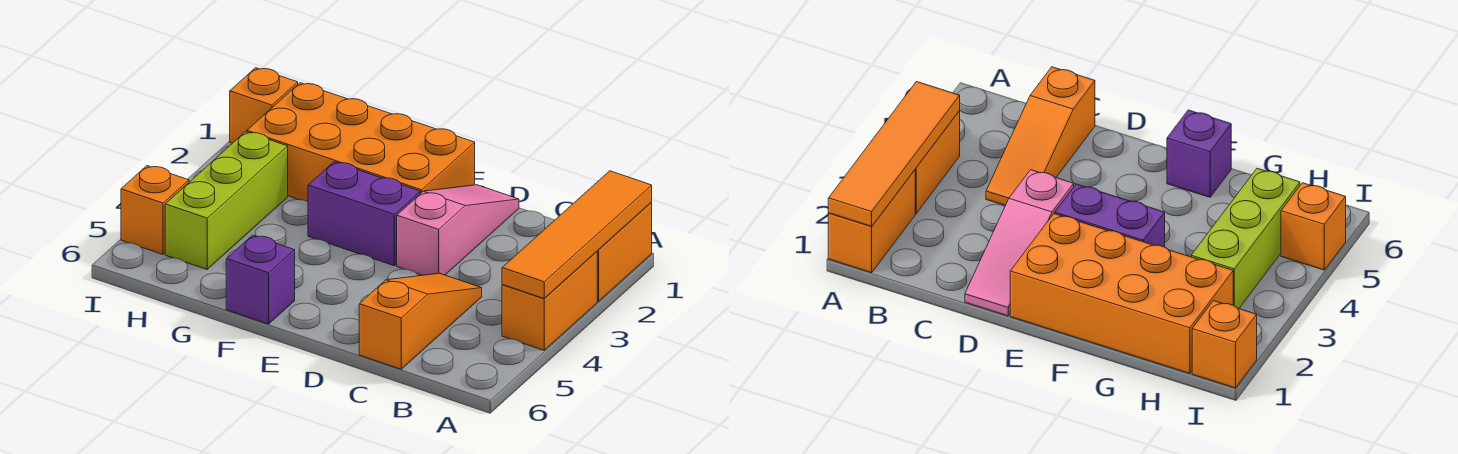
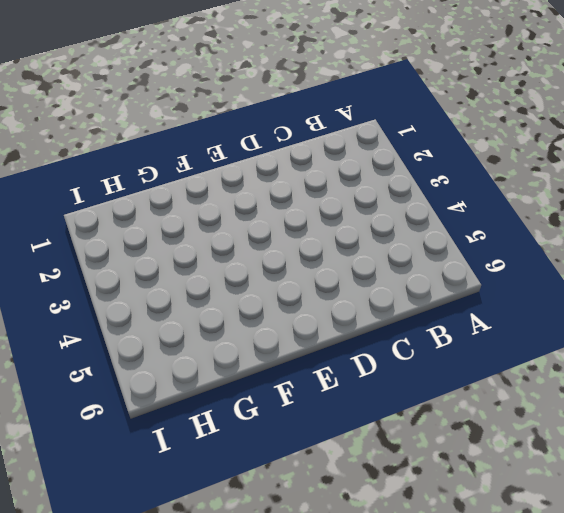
none -> orange brick A1:A2 level 1
none -> orange brick A3:A4 level 1

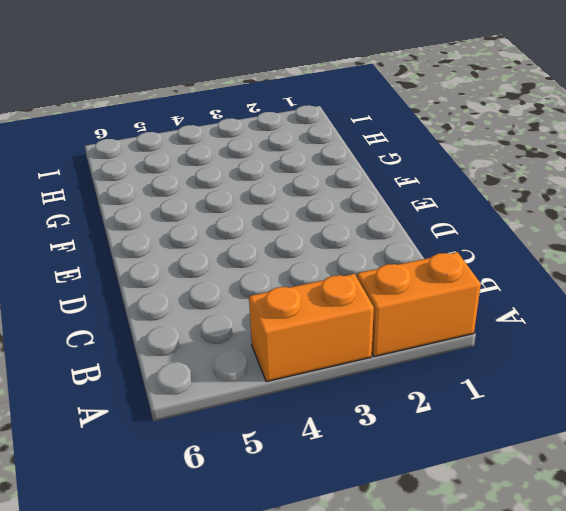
none -> orange slope C4:C6 level 1 top 6
none -> pink slope D1:D3 level 1 top 3

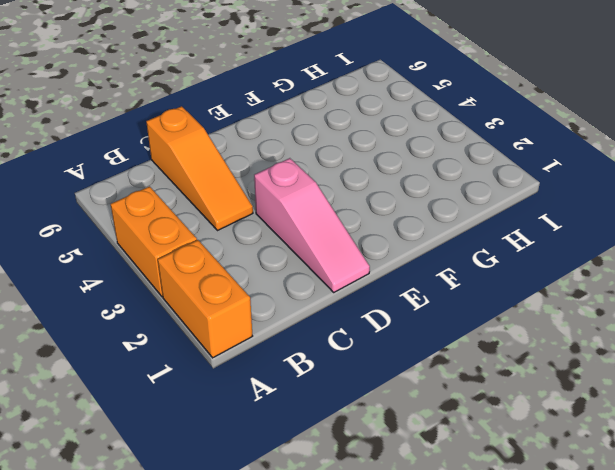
none -> orange brick E1:H2 level 1
none -> purple brick E3:F3 level 1

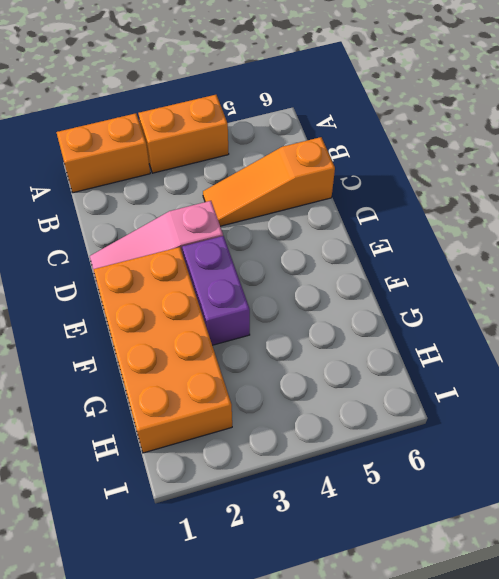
none -> purple brick F6 level 1
none -> lime brick H3:H5 level 1

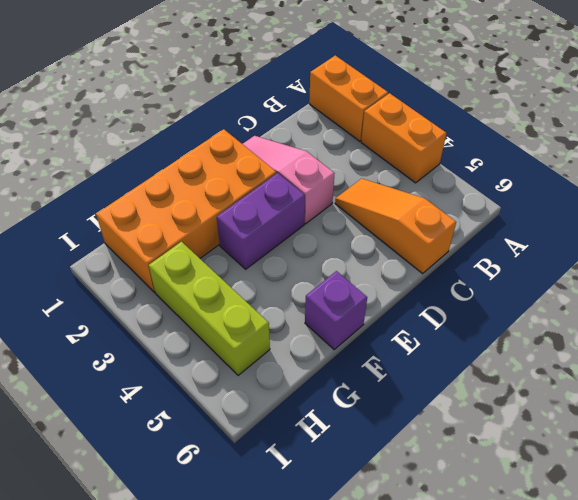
none -> orange brick I1 level 1
none -> orange brick I5 level 1

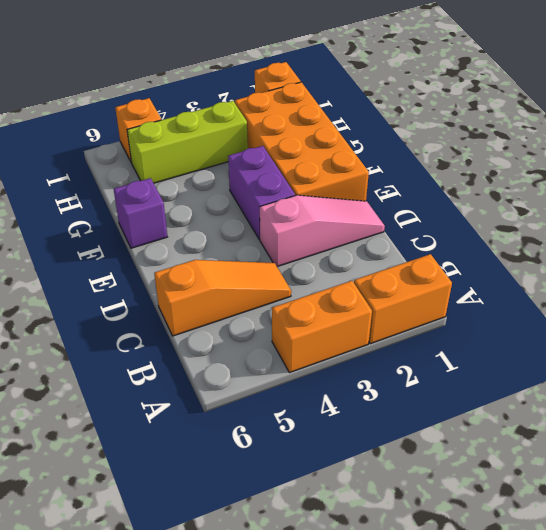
none -> orange tile A1:A4 level 2

